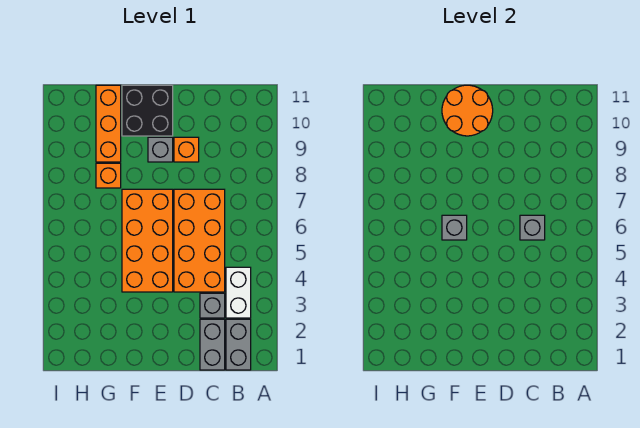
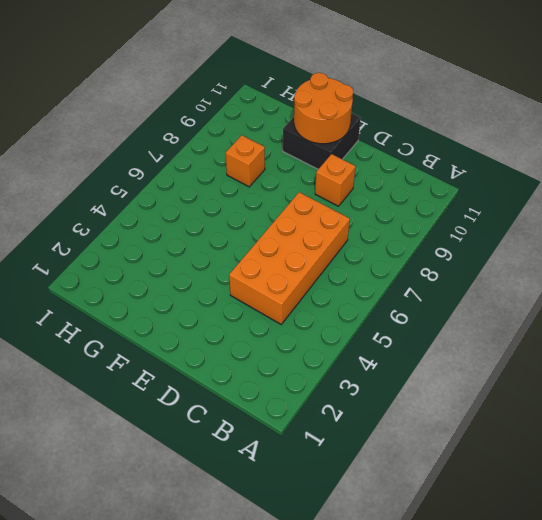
none -> grey brick B1:B2 level 1
none -> white brick B3:B4 level 1
none -> grey brick C1:C2 level 1

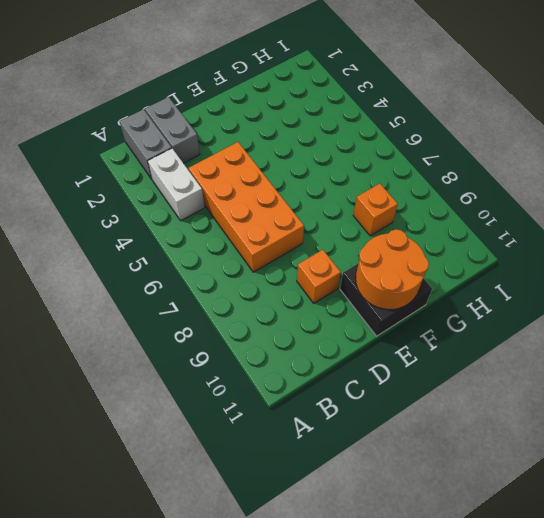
none -> grey brick C3 level 1
none -> orange brick E4:F7 level 1
none -> grey brick E9 level 1

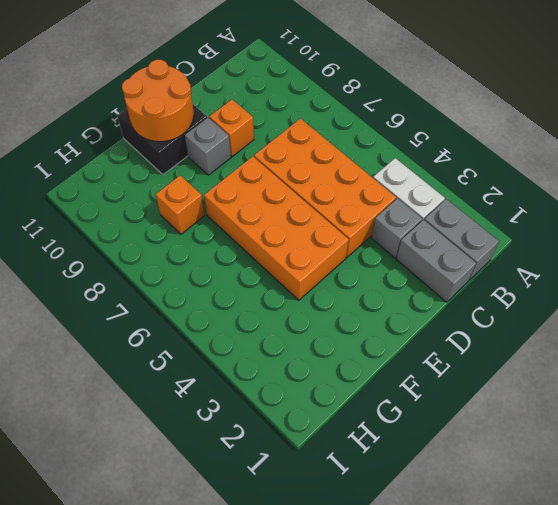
none -> orange brick G9:G11 level 1
none -> grey brick C6 level 2
none -> grey brick F6 level 2

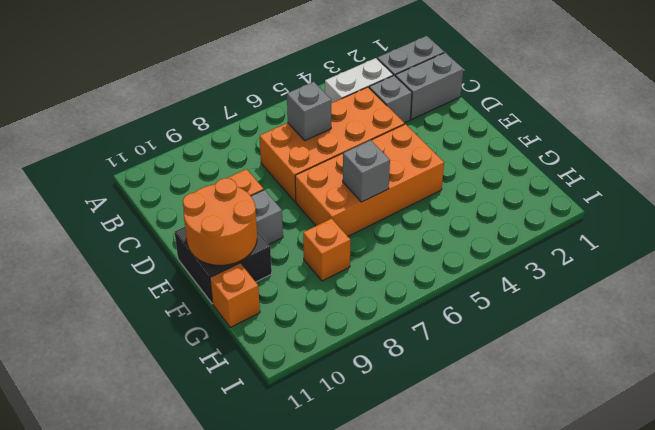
orange brick G11 level 1 -> orange brick G9:G11 level 1

